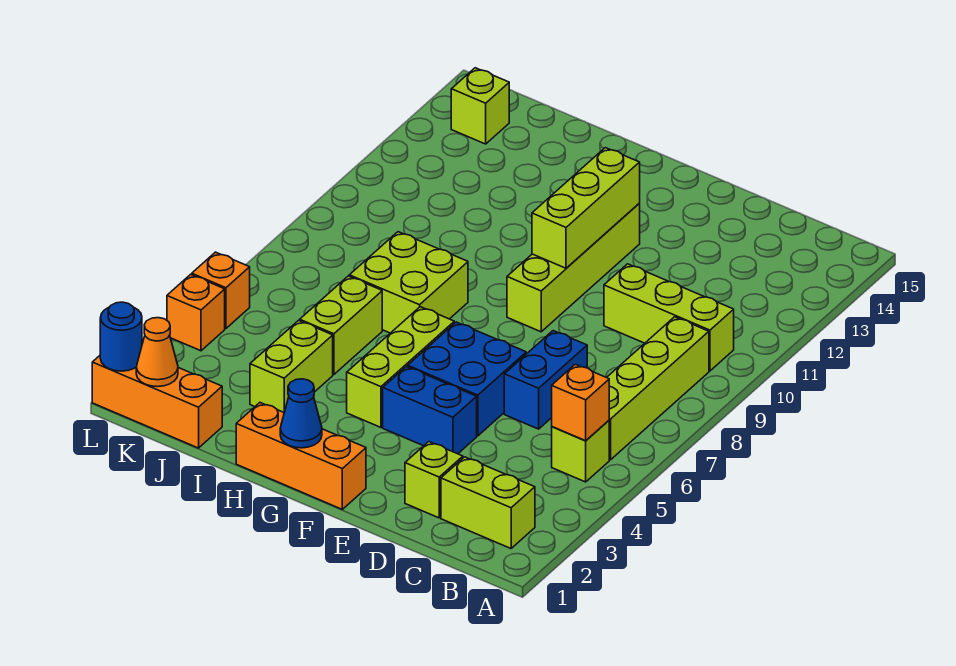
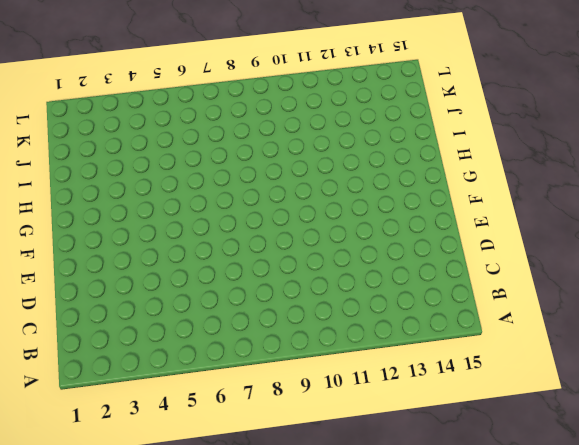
none -> lime brick B2:C2 level 1
none -> lime brick B5 level 1
none -> lime brick B6:B9 level 1

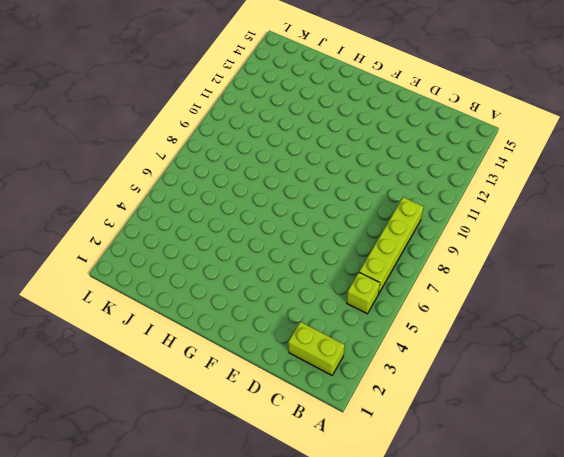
none -> lime brick B10:D10 level 1
none -> lime brick D2 level 1
none -> blue brick D6:D7 level 1

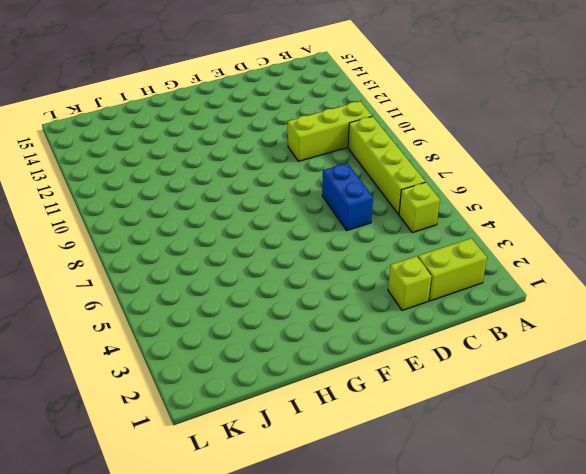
none -> blue brick E4:F4 level 1
none -> blue brick E5:F6 level 1
none -> orange brick F1:H1 level 1

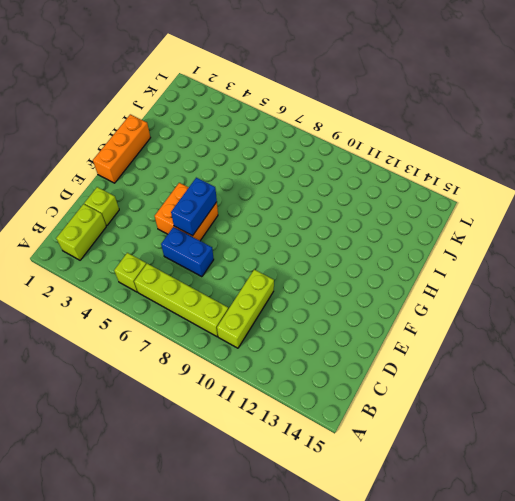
orange brick E5:F6 level 1 -> blue brick E5:F6 level 1
blue brick E6:F6 level 2 -> blue brick E4:F4 level 1
none -> lime brick F9:F12 level 1
none -> lime brick G4:G6 level 1
none -> lime brick H7:I8 level 1

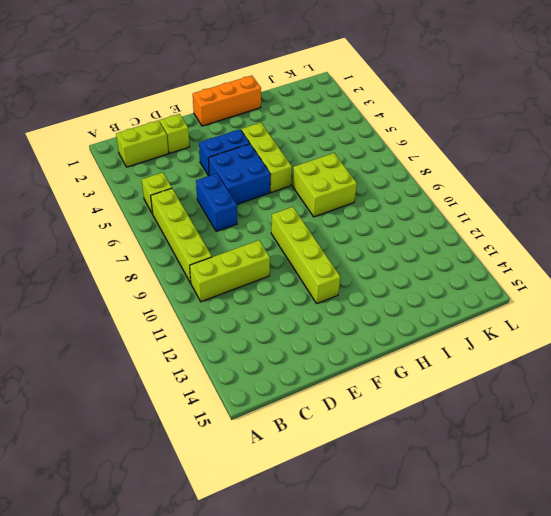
none -> lime brick I3:I4 level 1
none -> lime brick I5:I6 level 1
none -> orange brick J1:L1 level 1

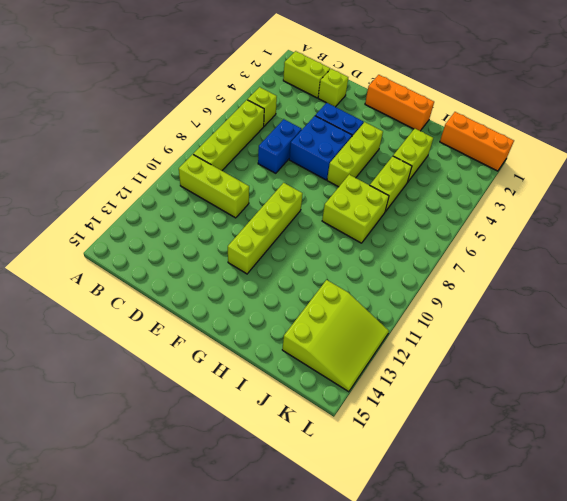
lime slope J12:L14 level 1 top J -> lime brick K14 level 1
none -> orange brick L4 level 1
none -> orange brick L5 level 1
none -> orange brick B5 level 2

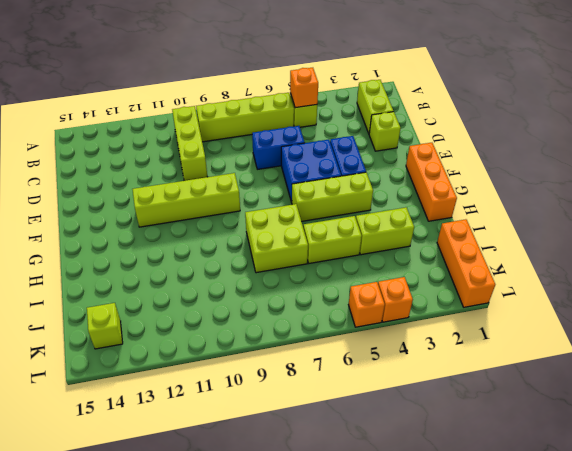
none -> lime brick F10:F12 level 2
none -> blue cone G1 level 2
none -> orange cone K1 level 2

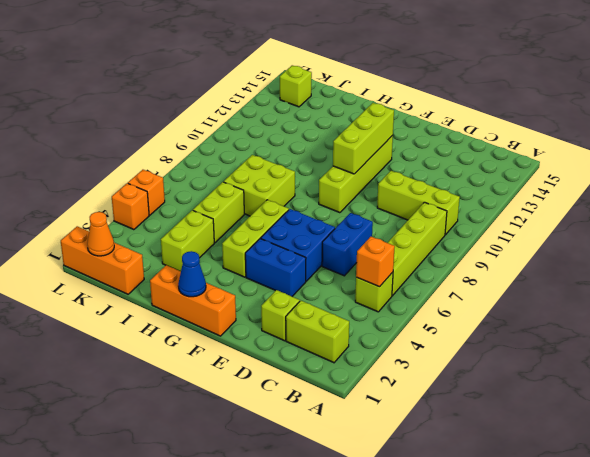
none -> blue round brick L1 level 2

